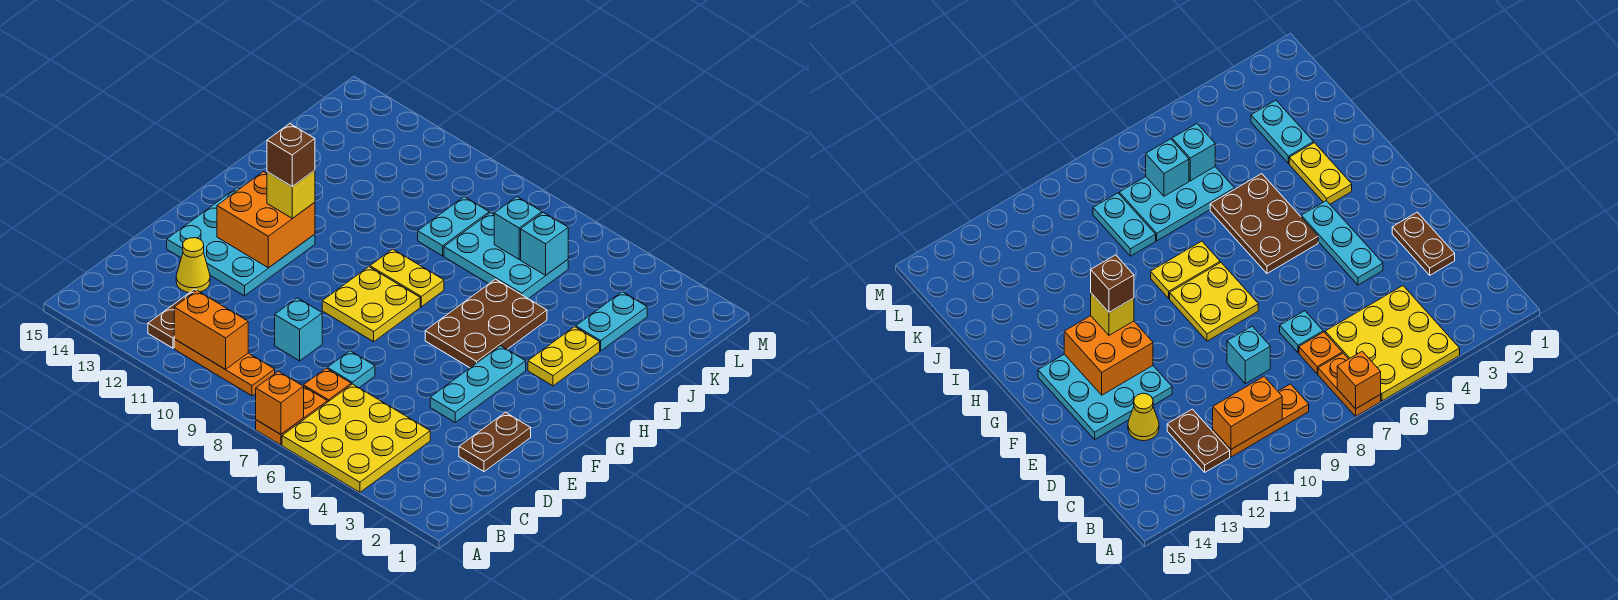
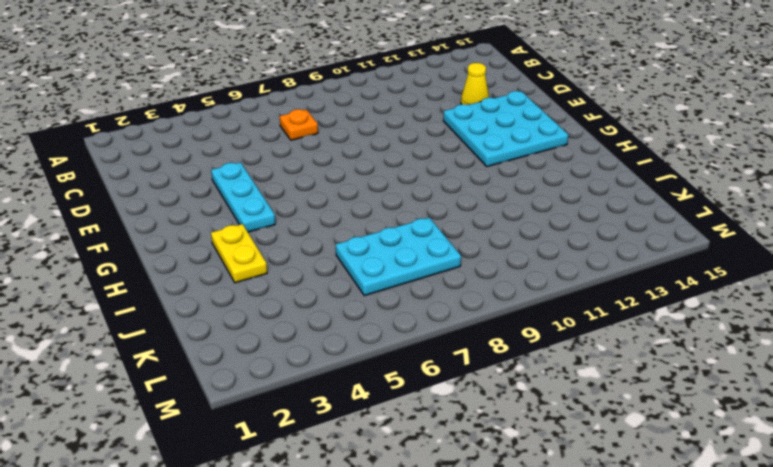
none -> yellow plate A4:C6 level 1
none -> orange plate A7:B7 level 1
none -> orange plate B9:B11 level 1

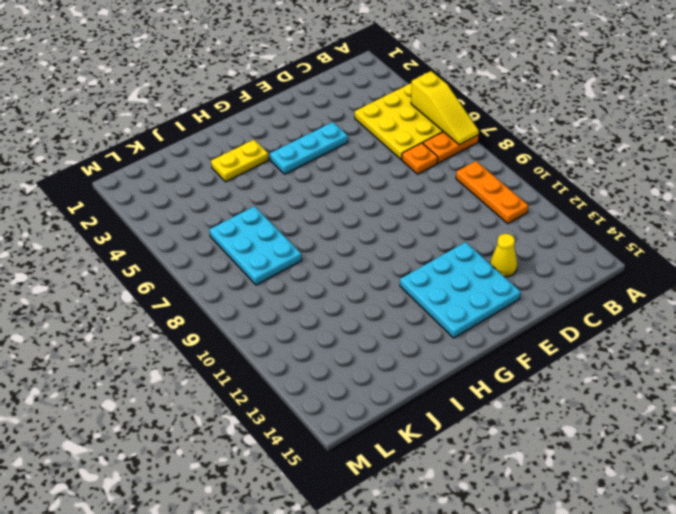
yellow slope A5:A7 level 2 top 5 -> orange brick A7 level 2
none -> brown plate B12:C12 level 1
none -> brown plate D2:E2 level 1
none -> cyan plate D7 level 1

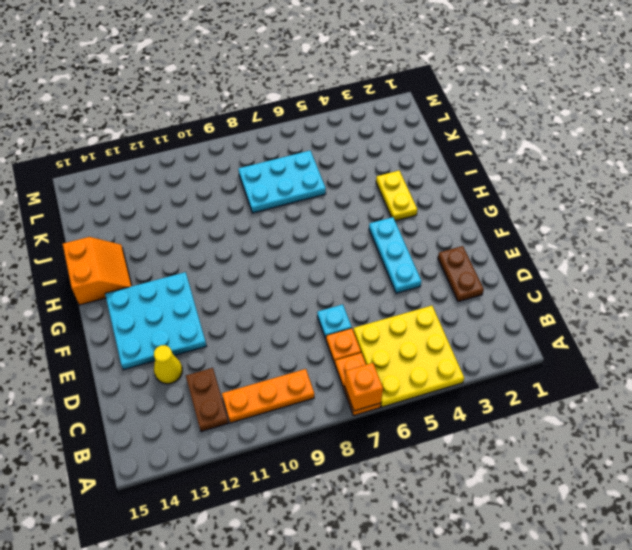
orange slope H14:I15 level 1 top 15 -> none
none -> cyan brick D9 level 1
none -> yellow plate F8:G9 level 1
none -> brown plate G5:I6 level 1

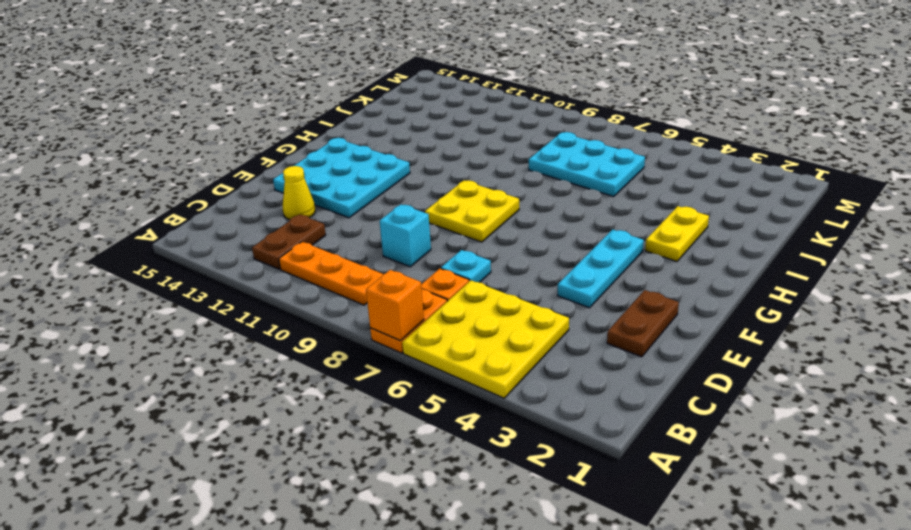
none -> brown plate G5:I6 level 1
none -> yellow plate H8:H9 level 1
none -> cyan plate J3:K3 level 1

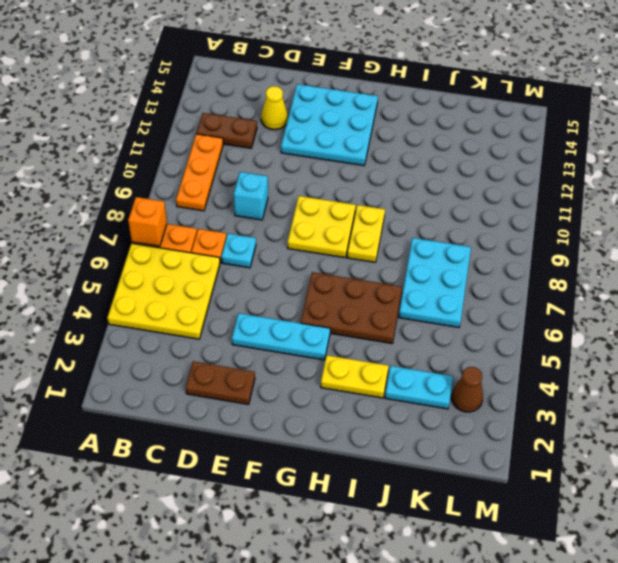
brown cone L3 level 1 -> none
none -> cyan plate J9:K9 level 1
none -> orange brick B10:B11 level 2
none -> orange brick F12:G13 level 2

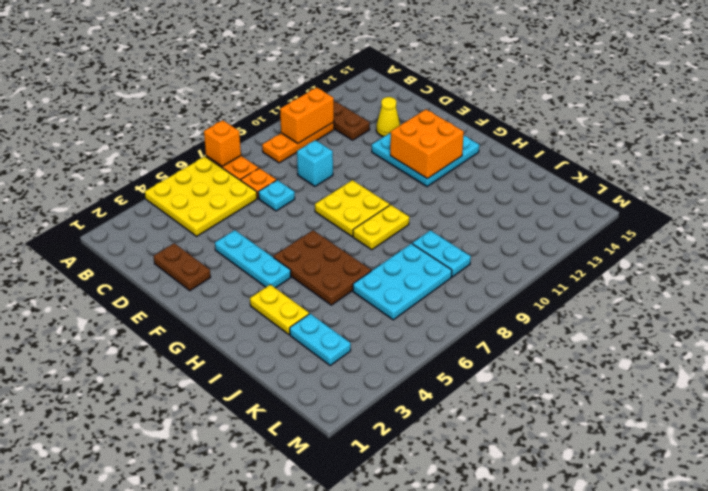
none -> cyan brick K6 level 2
none -> cyan brick K7 level 2
none -> yellow brick G12 level 3

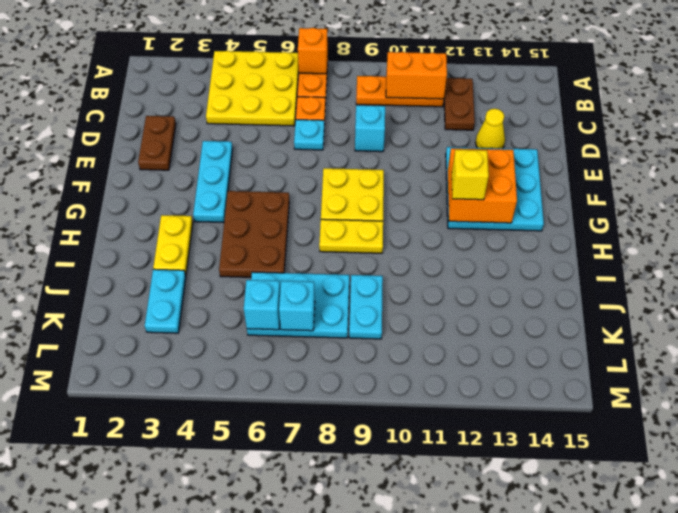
none -> brown brick G12 level 4

